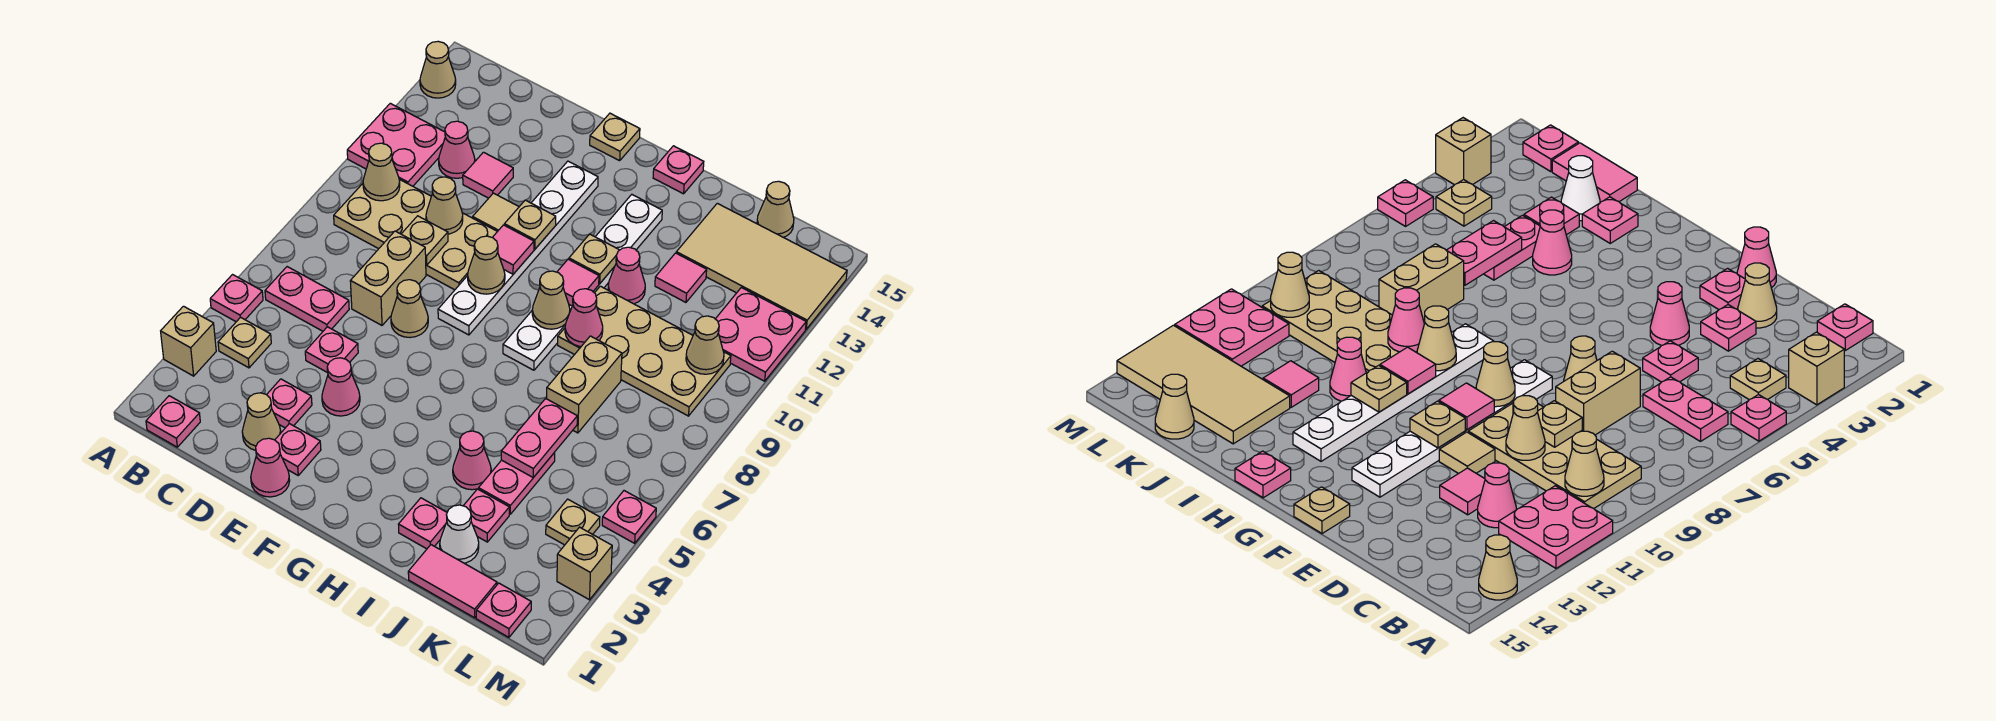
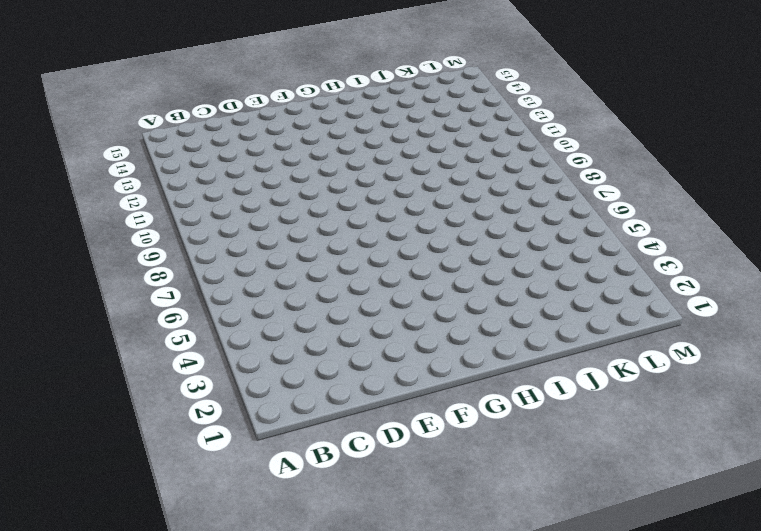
none -> tan brick A3 level 1
none -> pink plate A5 level 1
none -> pink plate A11:B12 level 1
none -> tan cone A14 level 1

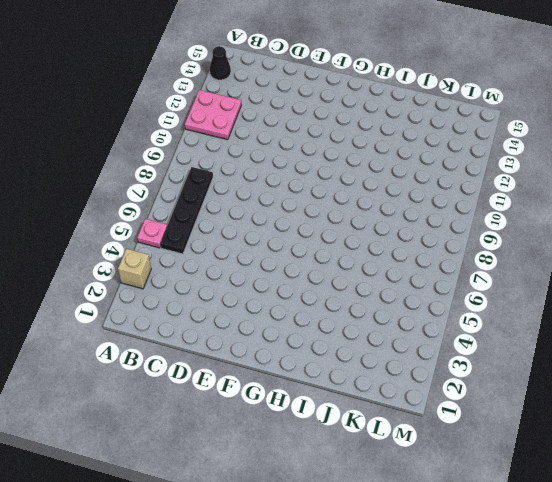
black cone A14 level 1 -> tan cone A14 level 1
black plate B5:B8 level 1 -> pink plate B6:C6 level 1
none -> pink plate B1 level 1
none -> tan plate B4 level 1
none -> tan plate B9:E10 level 1
none -> pink cone C12 level 1

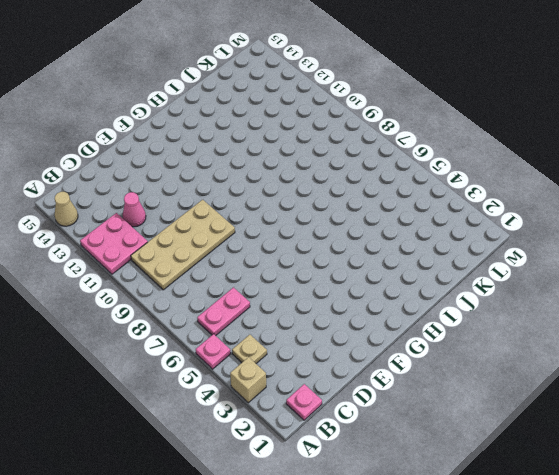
none -> tan cone D2 level 1
none -> pink plate D3 level 1
none -> pink plate D5 level 1
none -> tan brick D7:D8 level 1

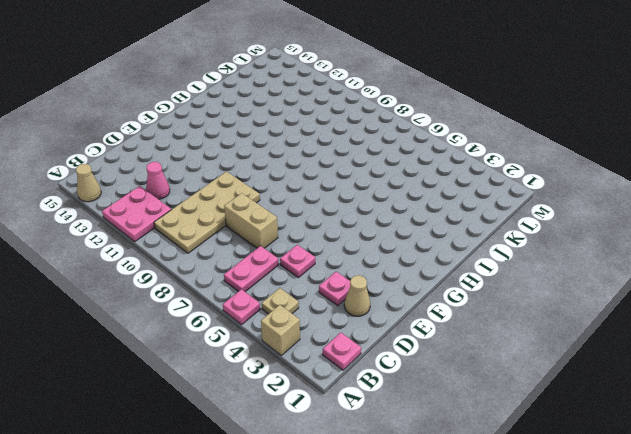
none -> pink tile D12 level 1
none -> pink cone E1 level 1
none -> pink plate E2 level 1
none -> pink cone E4 level 1

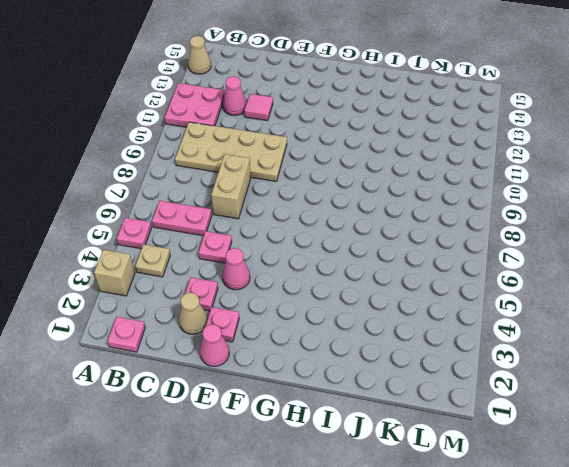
none -> tan cone E7 level 1
none -> tan tile E11 level 1
none -> white plate F8:F13 level 1
none -> tan plate F15 level 1

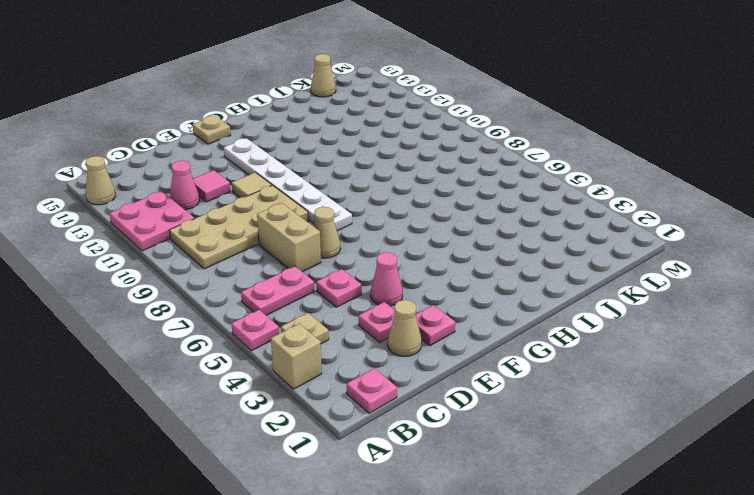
none -> pink cone E1 level 1
none -> white plate H8:H13 level 1
none -> pink plate H15 level 1
none -> pink plate I2 level 1

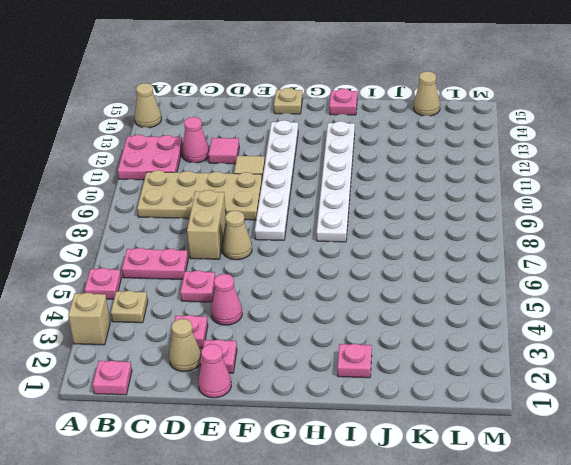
none -> pink cone I4 level 1
none -> tan plate I9:L10 level 1
none -> pink cone I11 level 1
none -> pink tile J1:K1 level 1

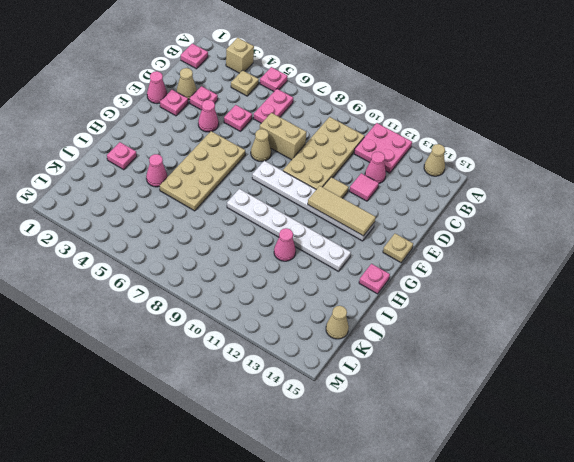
tan plate F5:I6 level 1 -> tan plate I9:L10 level 1
tan tile F11:F13 level 2 -> tan plate F11 level 2
none -> pink tile J1:K1 level 1
none -> white cone J2 level 1
none -> pink plate J3 level 1
none -> pink plate J4:J5 level 1

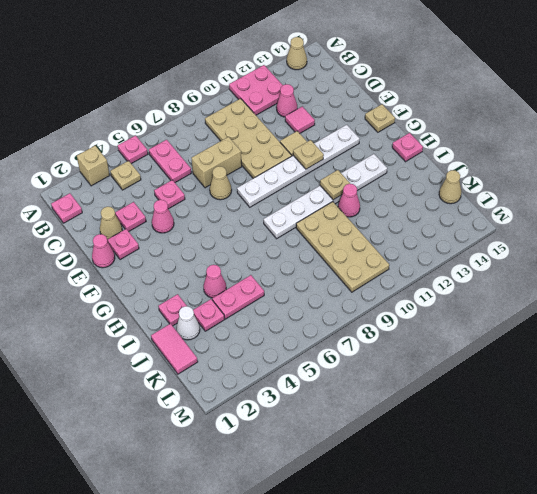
none -> tan brick J7:J8 level 1
none -> pink tile J12 level 1
none -> tan tile J13:M14 level 1
none -> pink plate L1 level 1

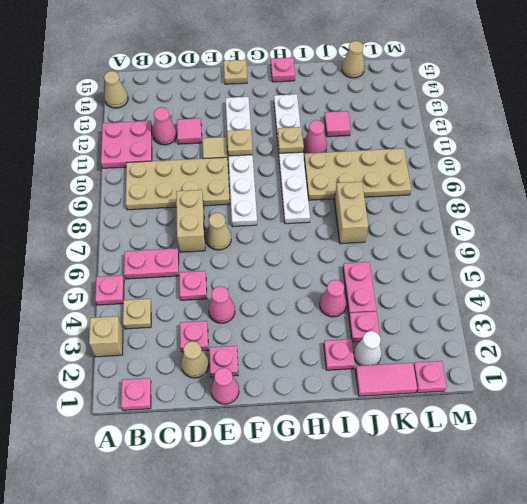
none -> tan tile J13:M14 level 1
none -> tan plate L4 level 1
none -> pink plate L11:M12 level 1
none -> tan brick M3 level 1

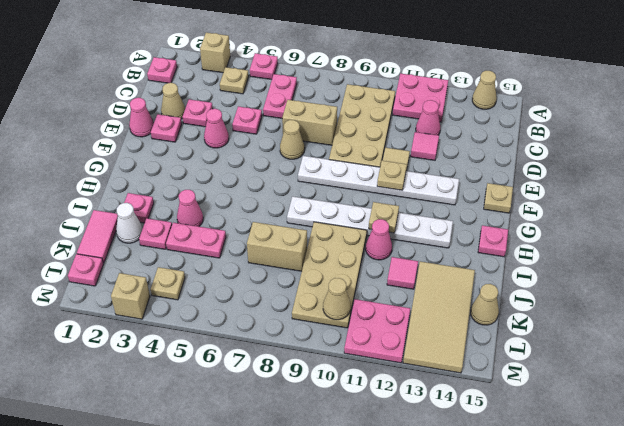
none -> pink plate M5 level 1
none -> tan cone B10 level 2
none -> tan plate D9 level 2
none -> tan cone D10 level 2

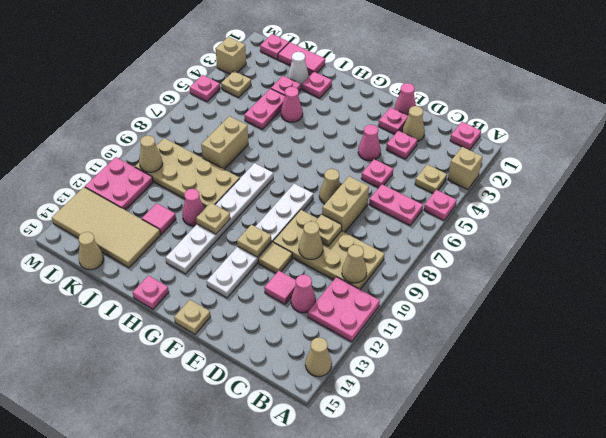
none -> tan cone F9 level 2
none -> pink tile F10 level 2
none -> tan cone H9 level 2
none -> pink tile H10 level 2

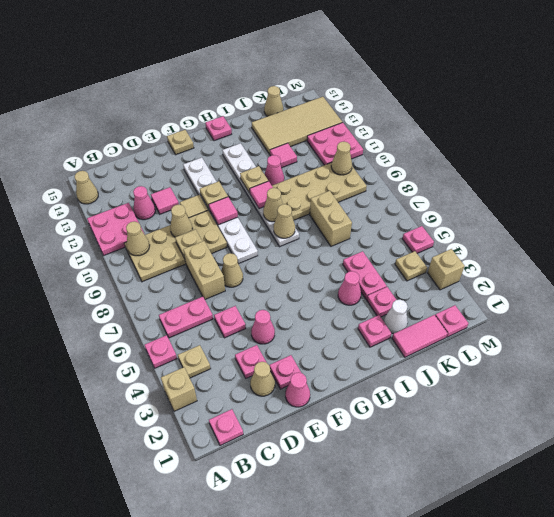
tan cone H8 level 2 -> tan cone F9 level 2
none -> pink cone I9 level 2
none -> pink plate J5:J6 level 2

